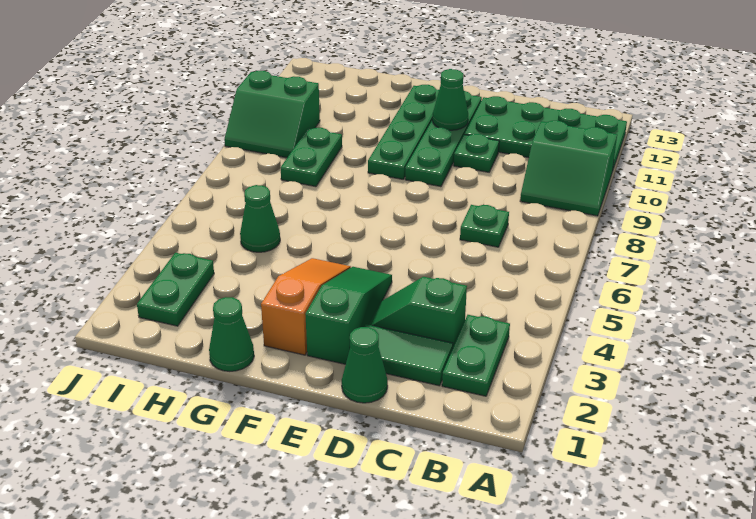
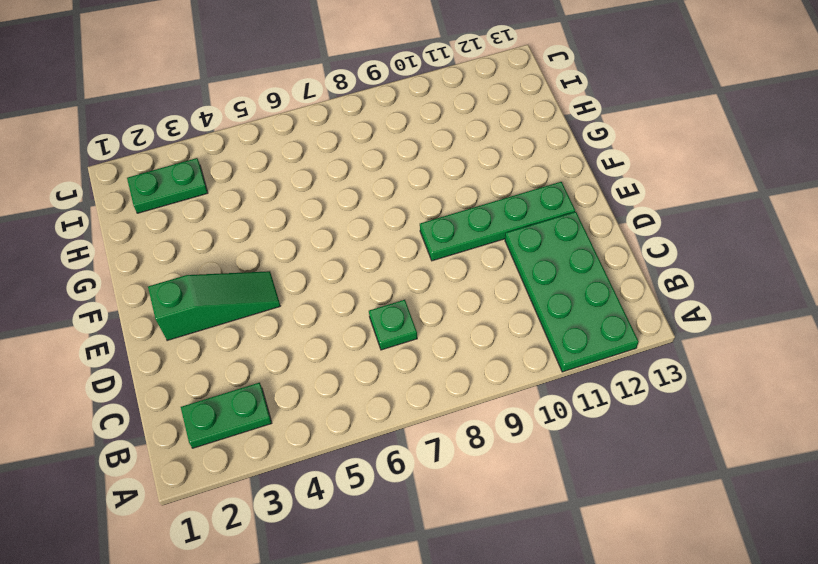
none -> green slope A9:B10 level 1 top 10
none -> green tile C2:D2 level 1
none -> green slope C3:D3 level 1 top C

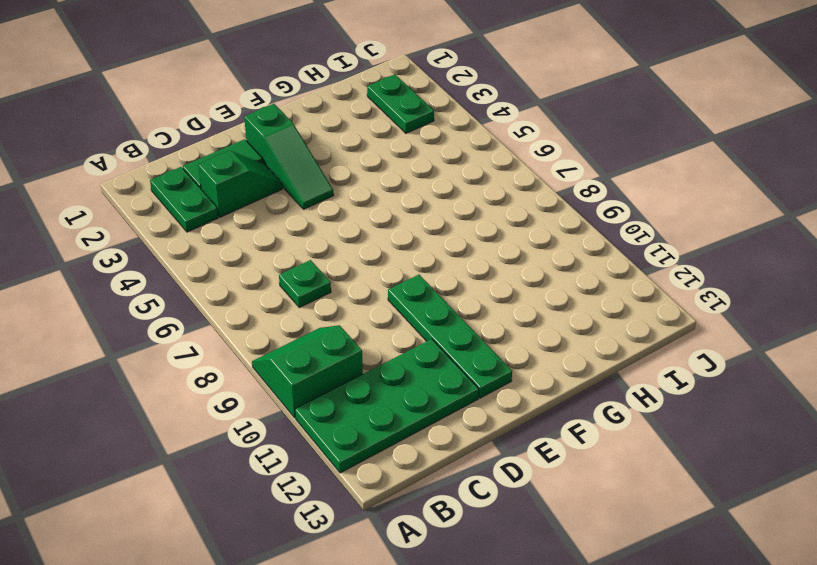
none -> green cone D1 level 1
none -> green plate D10 level 1
none -> orange slope F2:F4 level 1 top 2

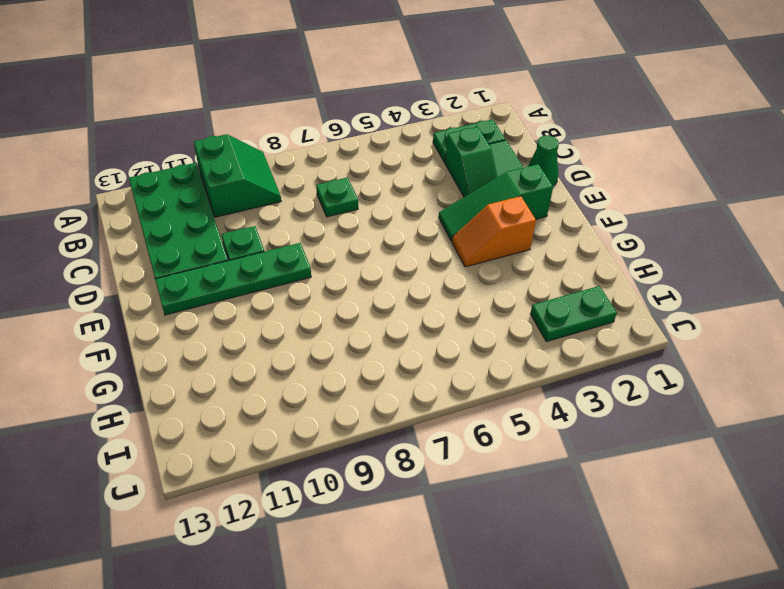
orange slope F3:F4 level 1 top 3 -> orange slope F2:F4 level 1 top 2
none -> green plate F9:F12 level 1
none -> green cone G1 level 1
none -> green cone H5 level 1

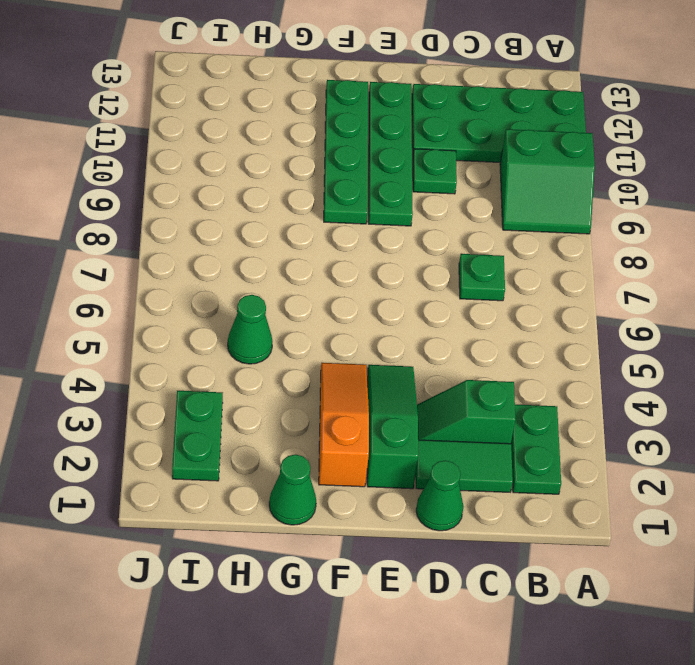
none -> green plate H8:H9 level 1
none -> green slope I9:J10 level 1 top 10
none -> green cone E11 level 2

